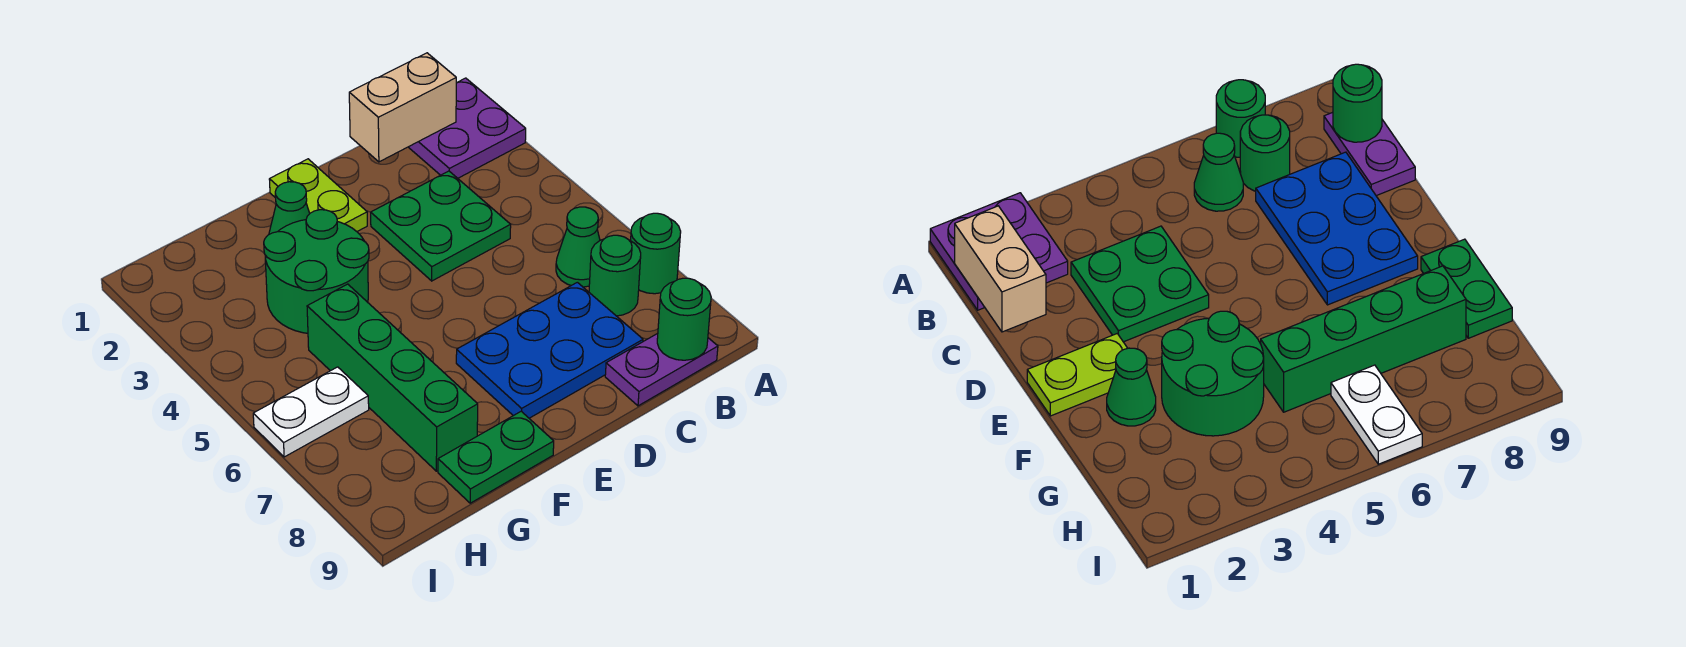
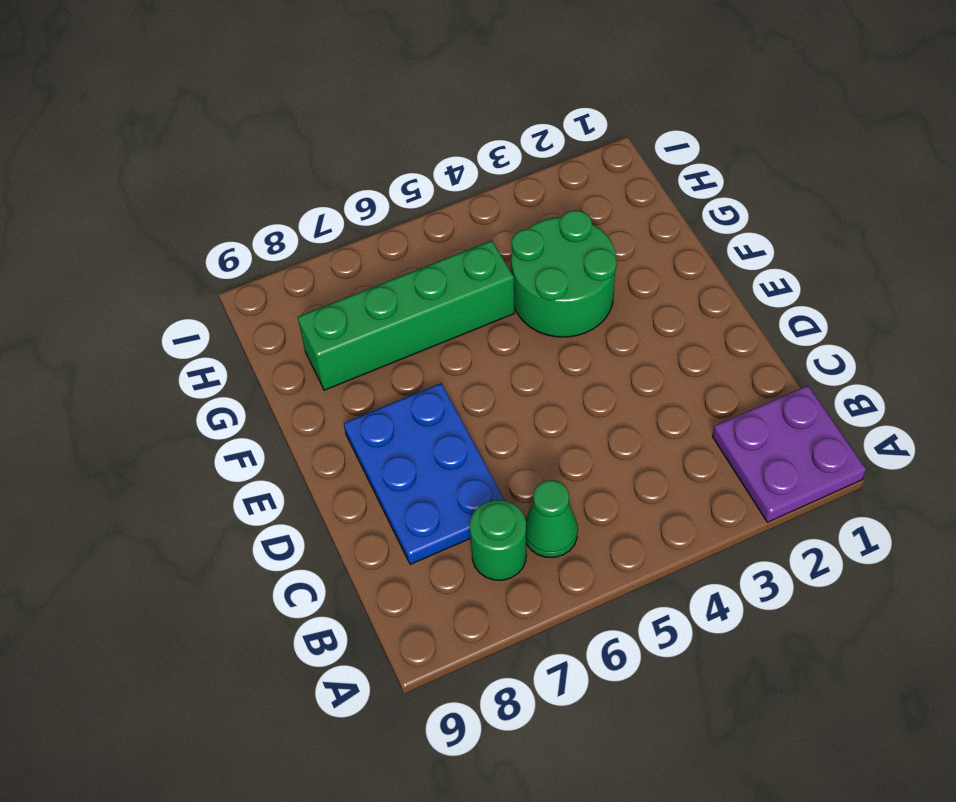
none -> green round brick A7 level 1
none -> purple plate B9:C9 level 1
none -> green plate C3:D4 level 1

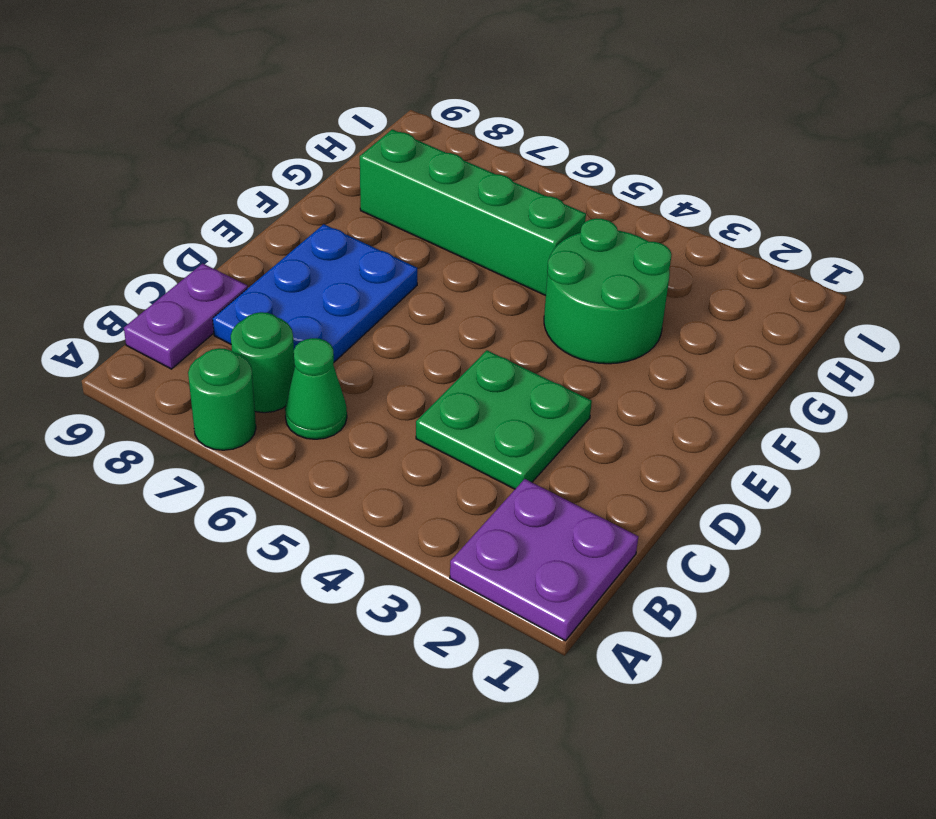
none -> lime plate E1:E2 level 1
none -> green cone F2 level 1
none -> green plate F9:G9 level 1

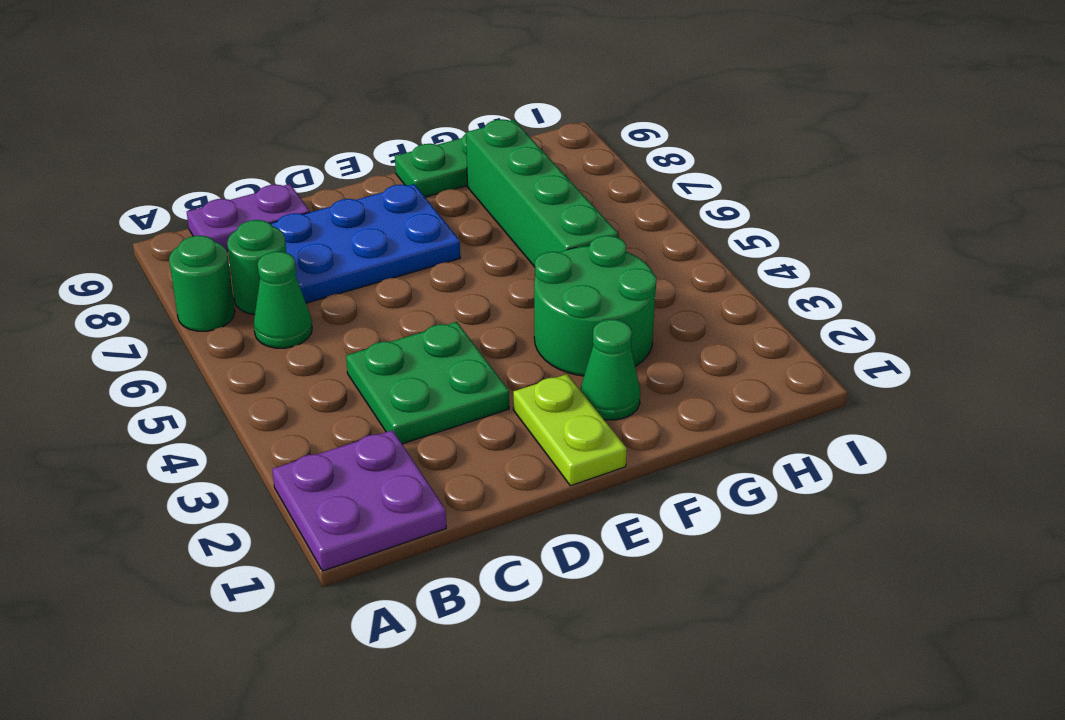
none -> white plate H6:I6 level 1
none -> tan brick B1:C1 level 2
none -> green round brick B9 level 2

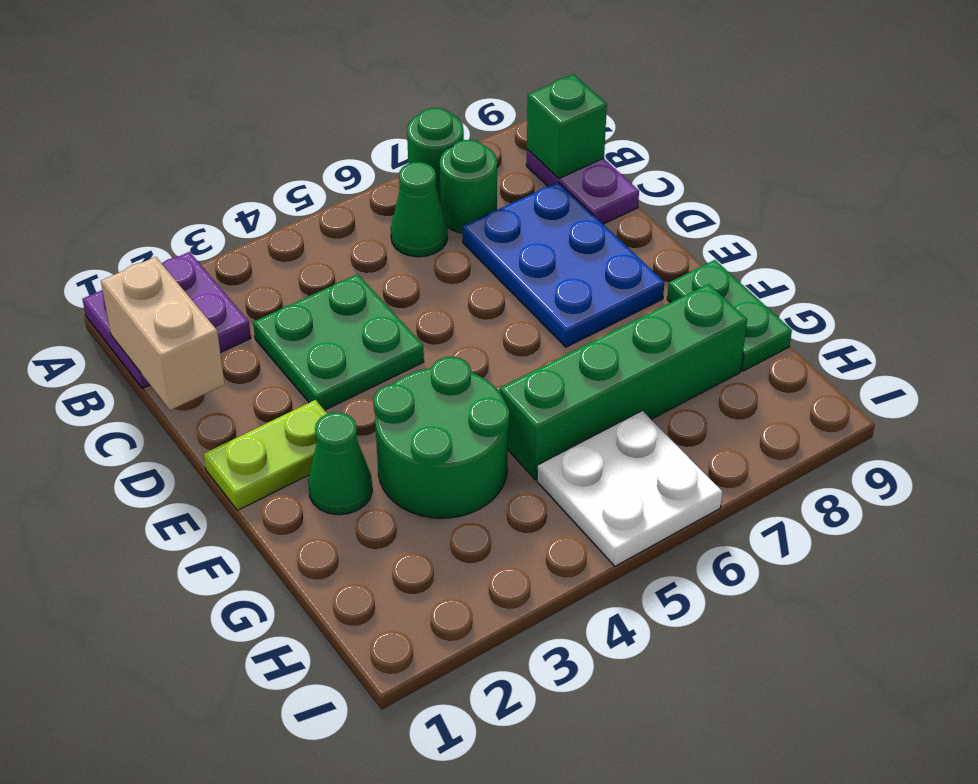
green brick B9 level 2 -> green round brick B9 level 2
white plate H5:I6 level 1 -> white plate H6:I6 level 1

